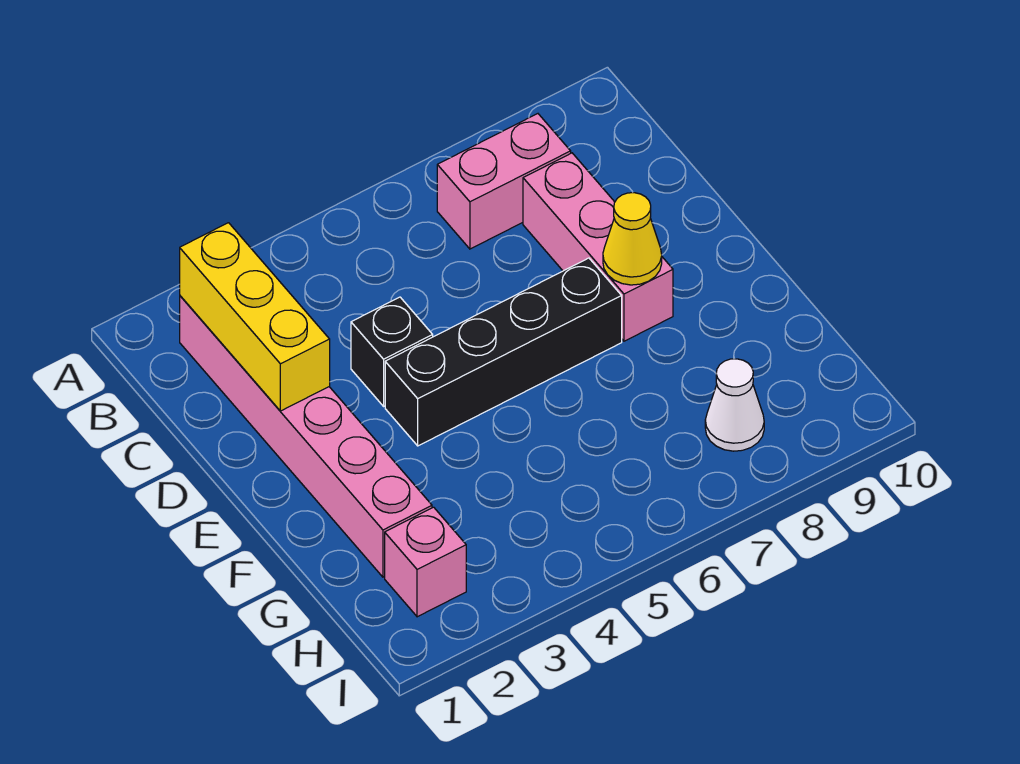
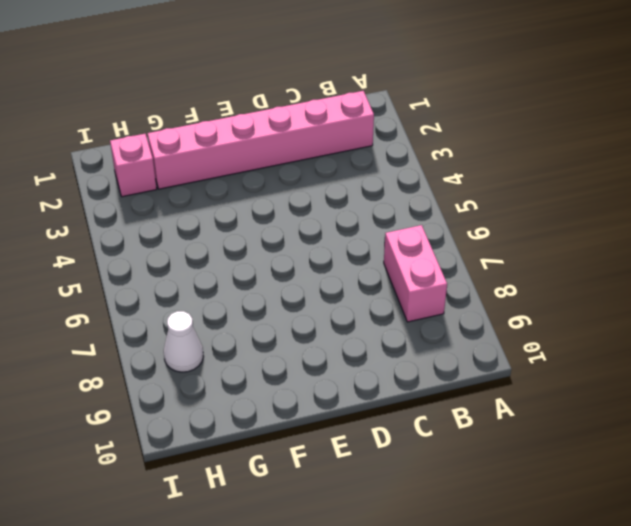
none -> pink brick C8:E8 level 1
none -> black brick D4 level 1

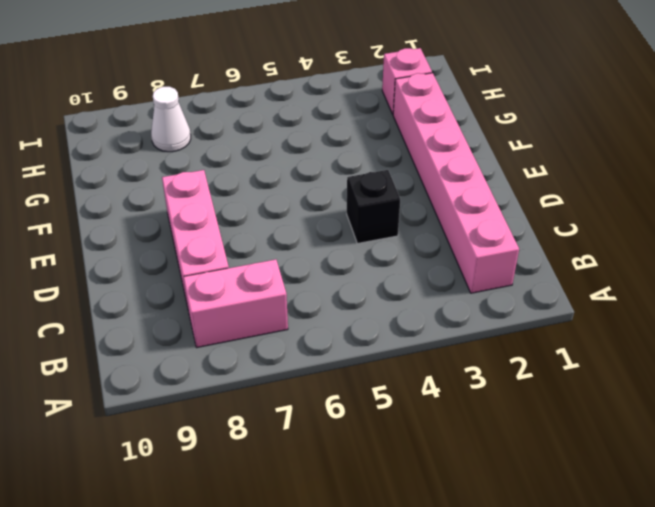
none -> black brick E4:E7 level 1
none -> yellow brick B2:D2 level 2

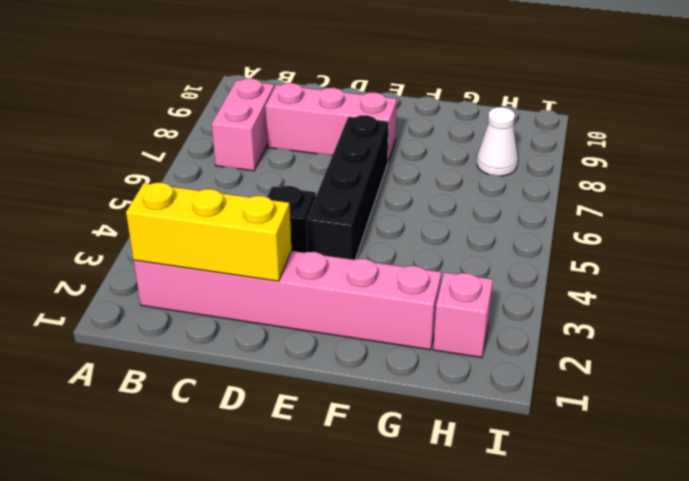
none -> yellow cone E8 level 2

